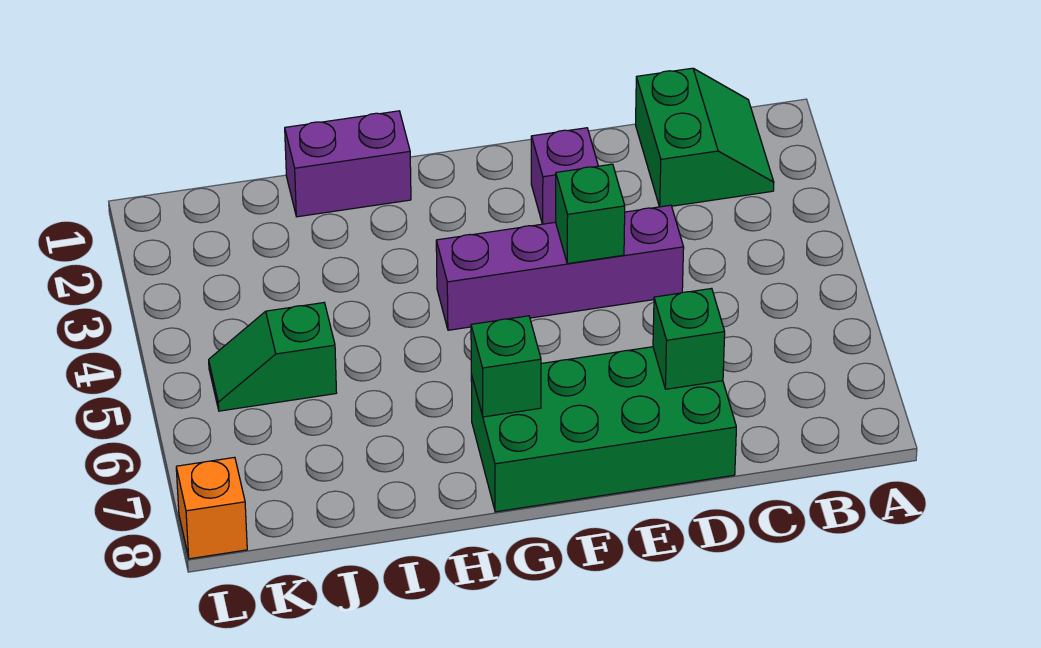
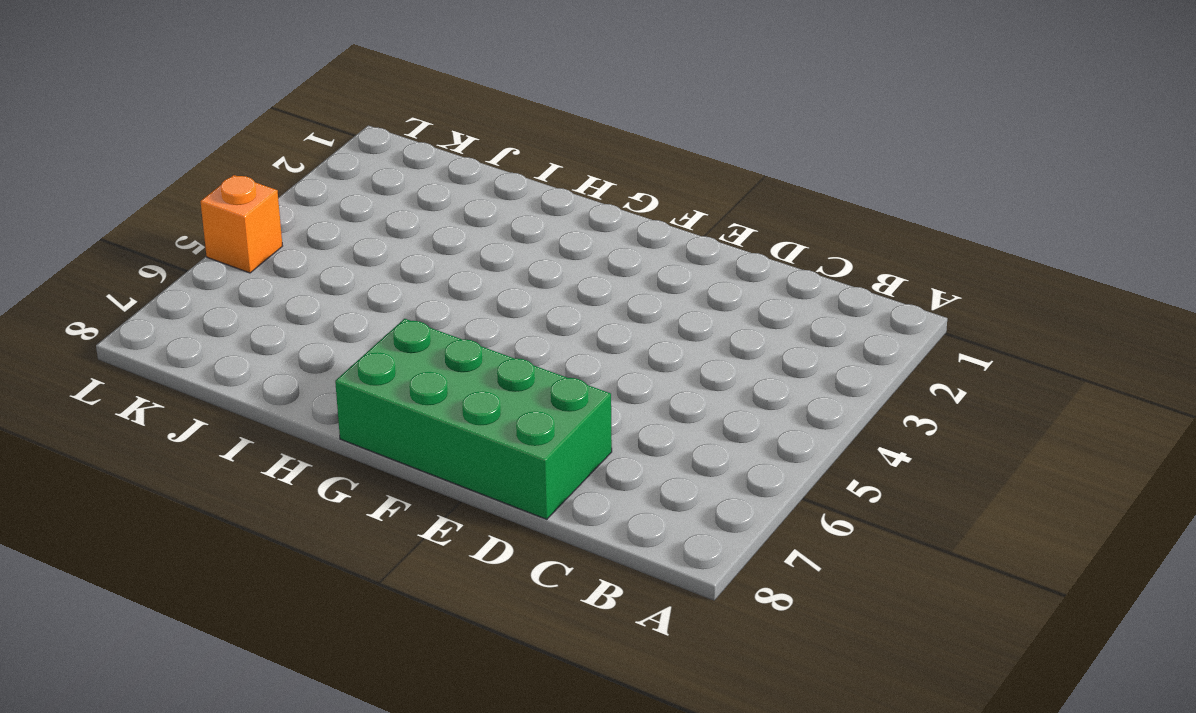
orange brick L5 level 1 -> orange brick L8 level 1
none -> green slope B1:C2 level 1 top C
none -> purple brick D4:G4 level 1

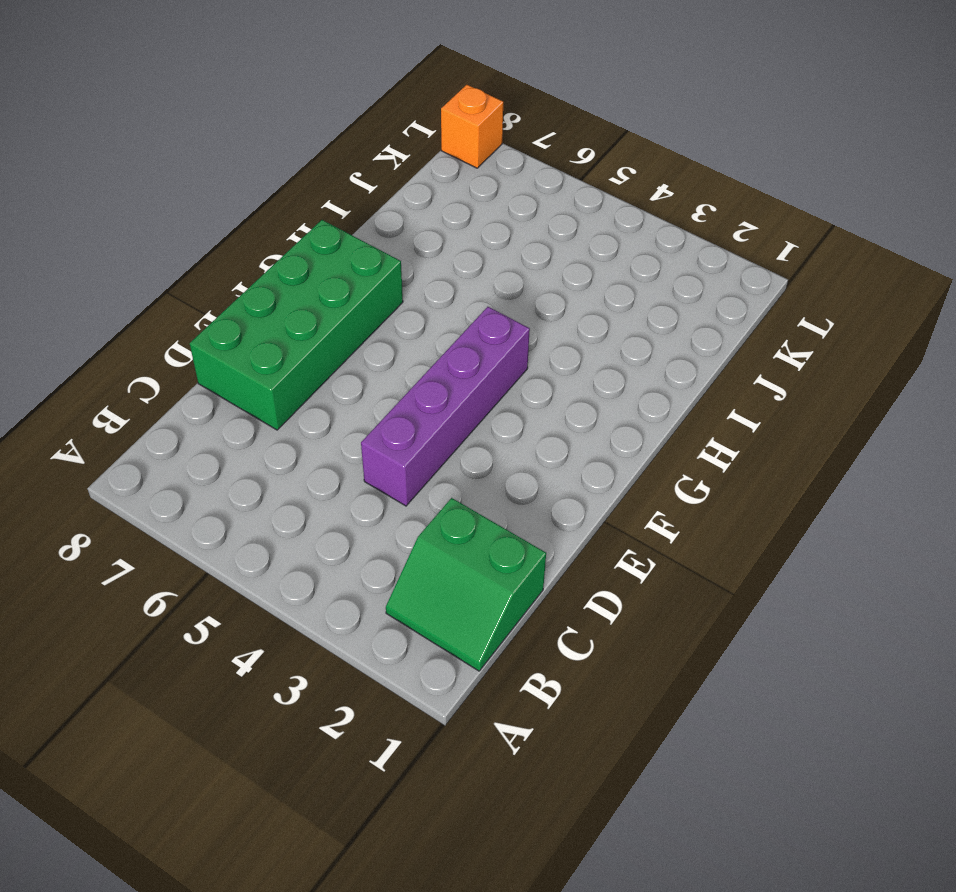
none -> purple brick E2 level 1
none -> purple brick H1:I1 level 1

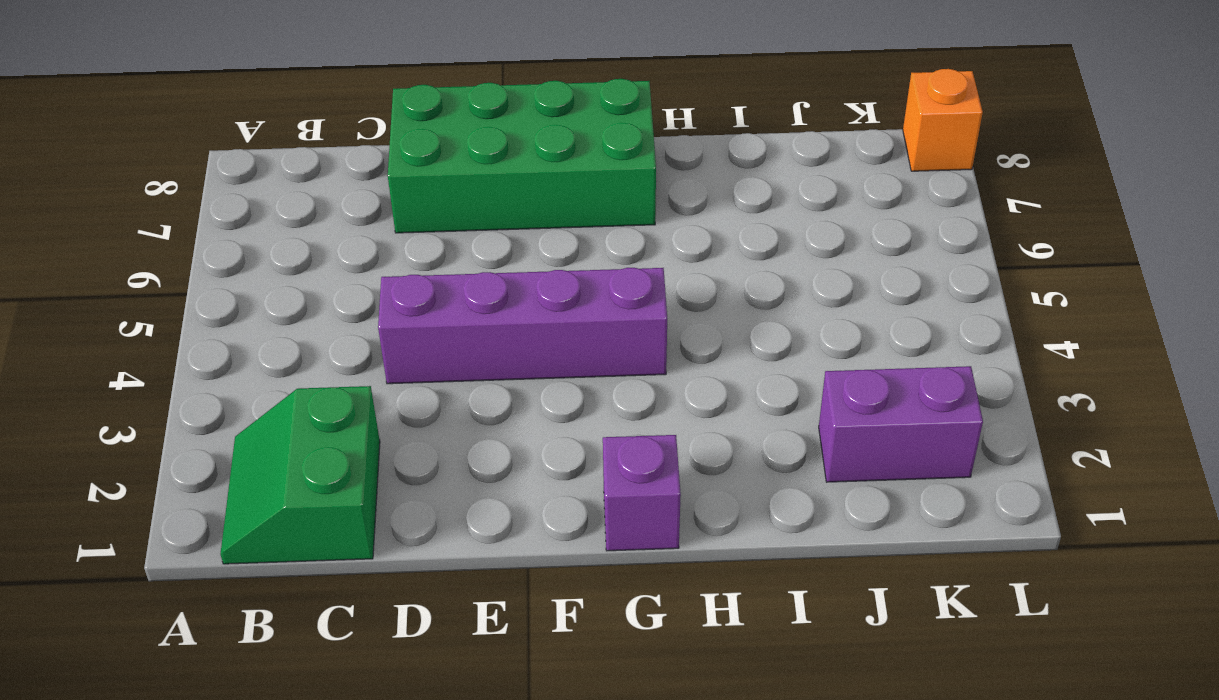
purple brick G1 level 1 -> purple brick E2 level 1
purple brick J2:K2 level 1 -> purple brick H1:I1 level 1
none -> green slope J5:K5 level 1 top J
none -> green brick D7 level 2

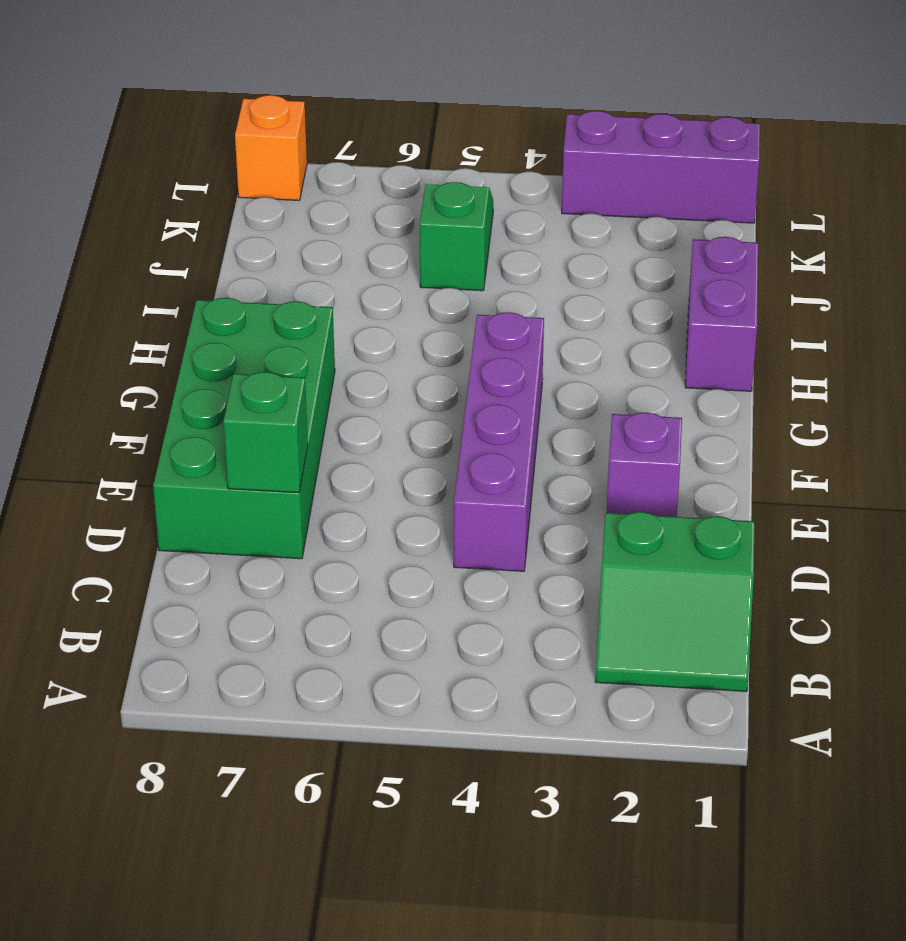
purple brick L1:L3 level 1 -> none
none -> green brick E4 level 2
none -> green brick G7 level 2

